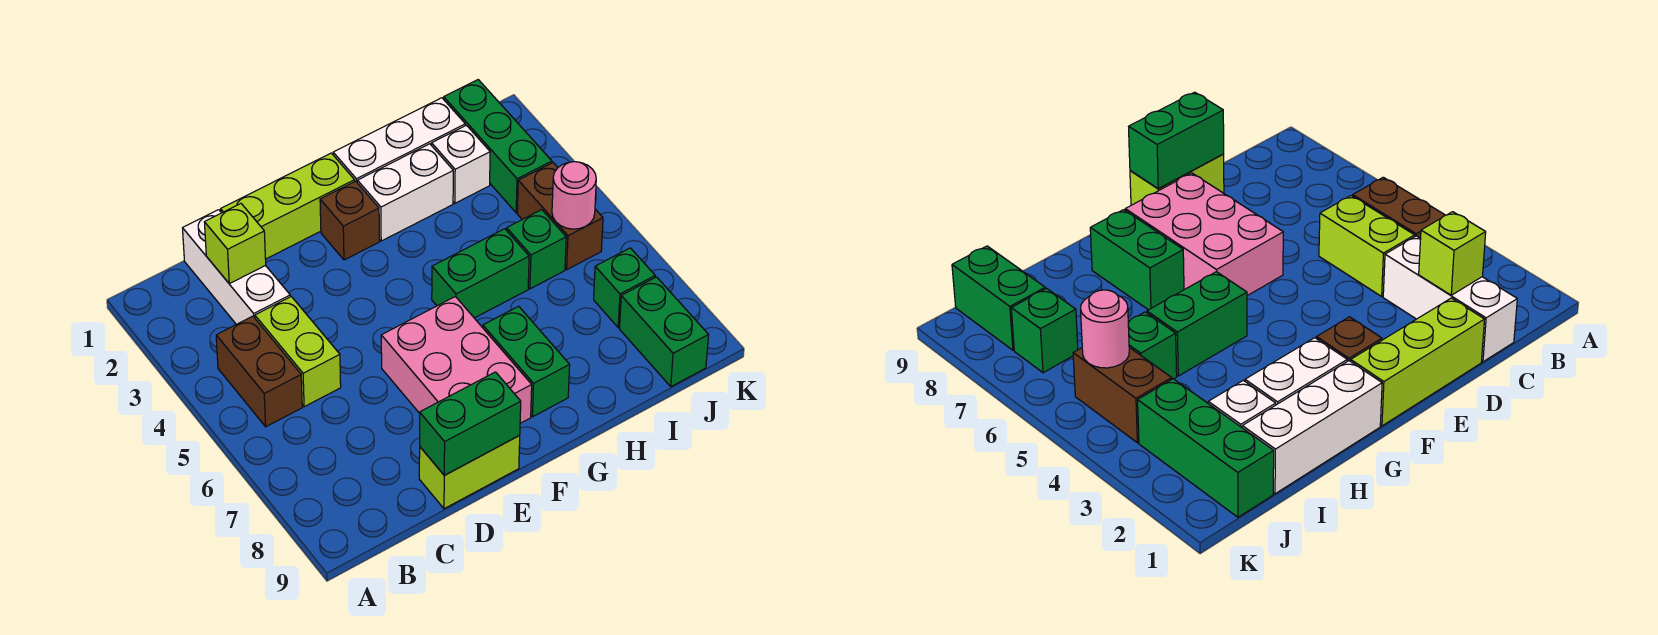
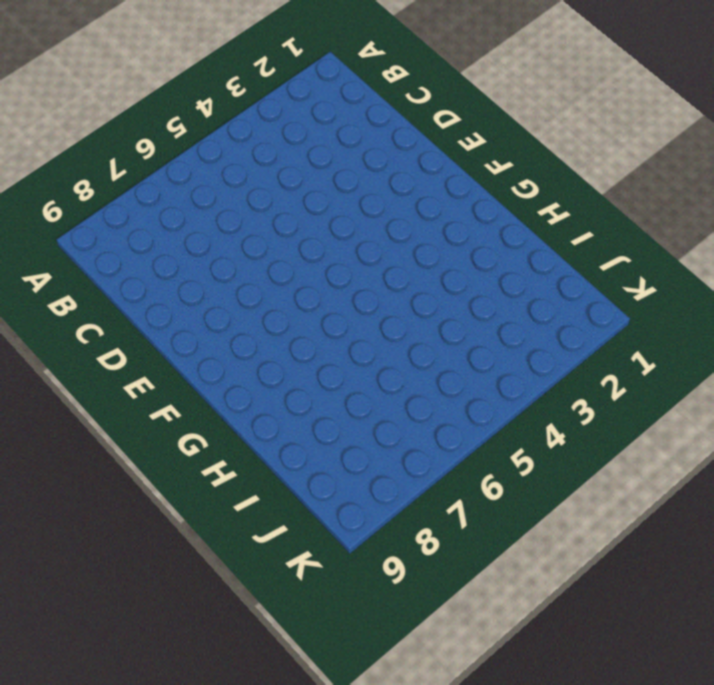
none -> brown brick B4:B5 level 1
none -> white brick C1:C3 level 1
none -> lime brick C4:C5 level 1

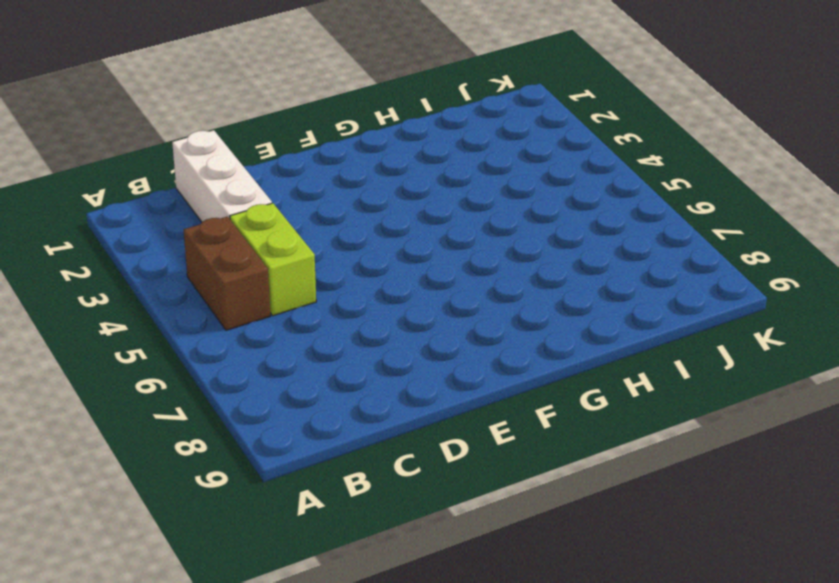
none -> lime brick D1:F1 level 1
none -> lime brick D9:E9 level 1
none -> pink brick E6:F8 level 1

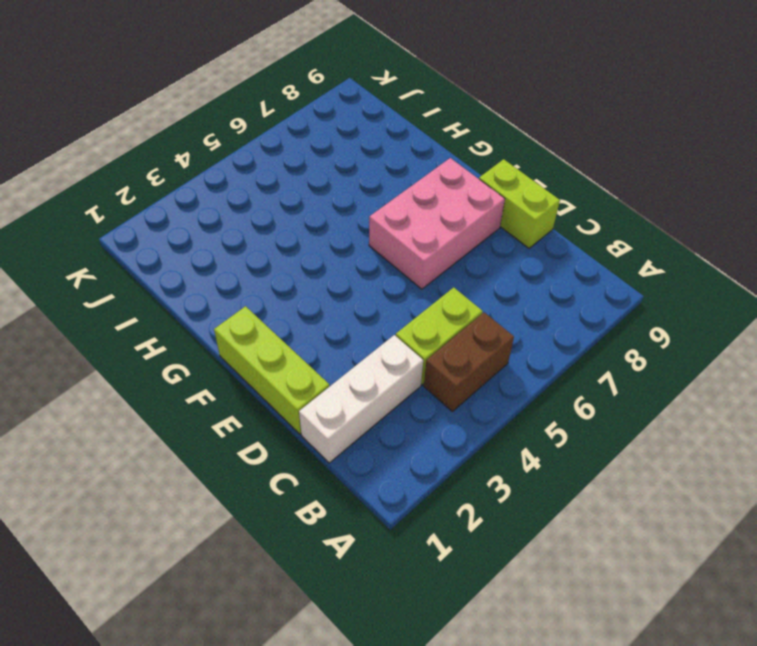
none -> brown brick F2 level 1
none -> white brick G1:I1 level 1
none -> white brick G2:H2 level 1

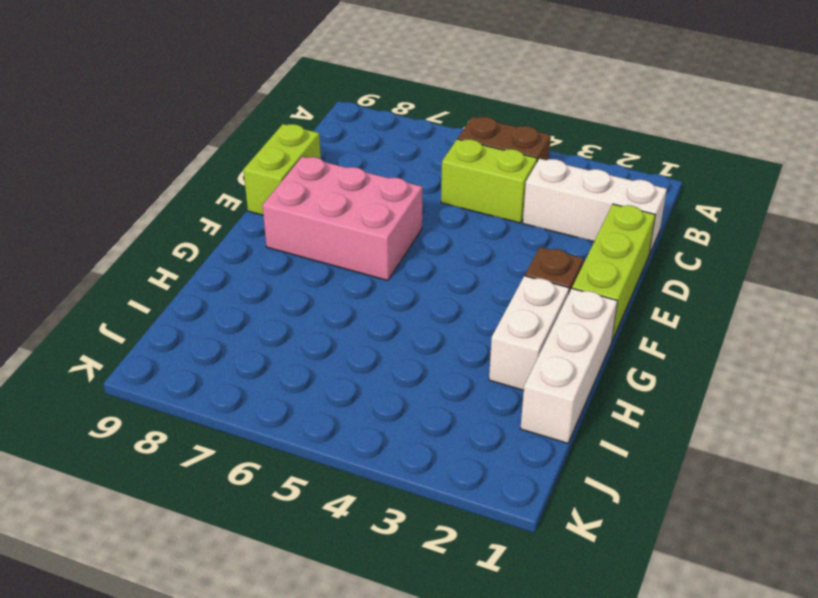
none -> green brick G5:H5 level 1
none -> green brick G7:G8 level 1
none -> white brick I2 level 1

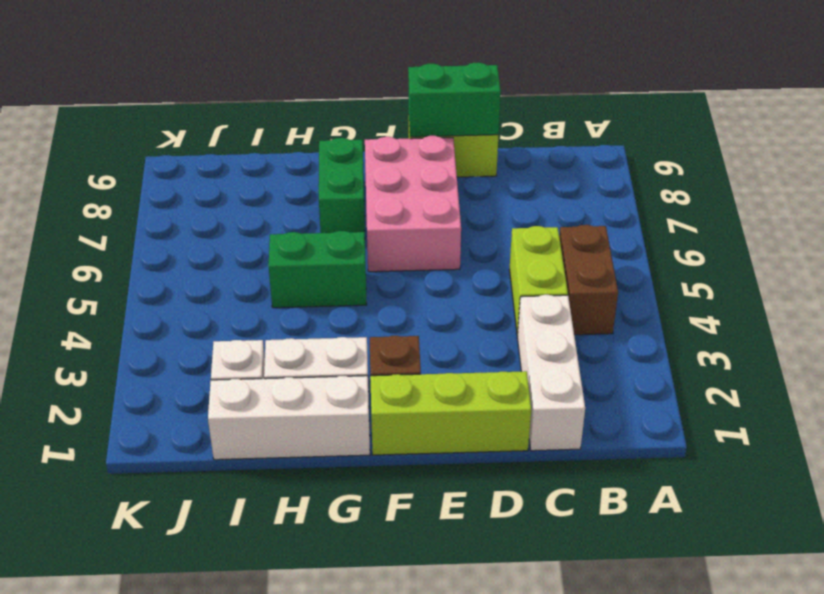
none -> green brick I5 level 1
none -> green brick J1:J3 level 1
none -> brown brick J4:J5 level 1

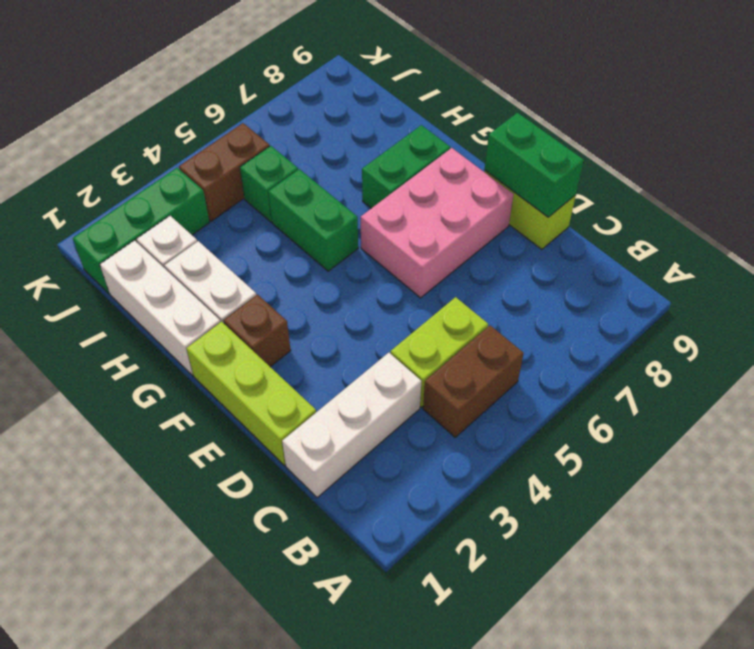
none -> green brick J7 level 1
none -> green brick J8:J9 level 1
none -> lime brick C2 level 2

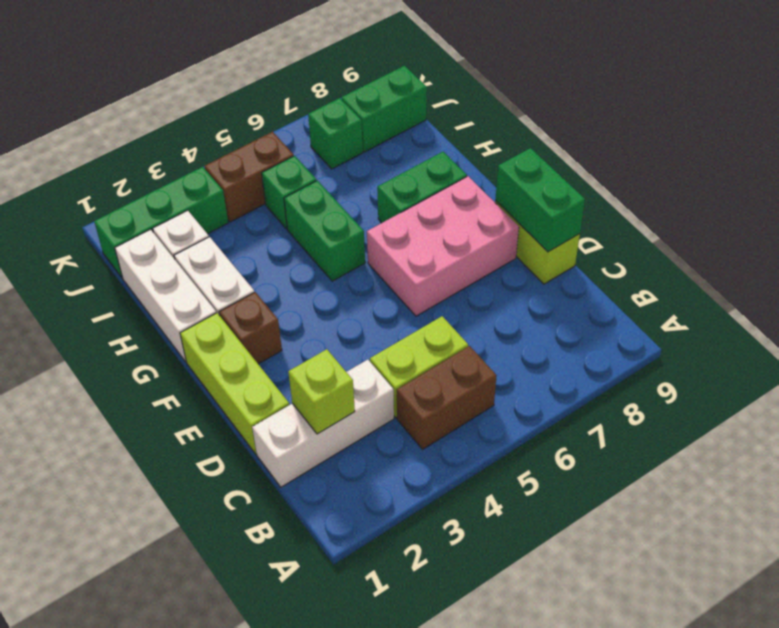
none -> pink round brick J5 level 2

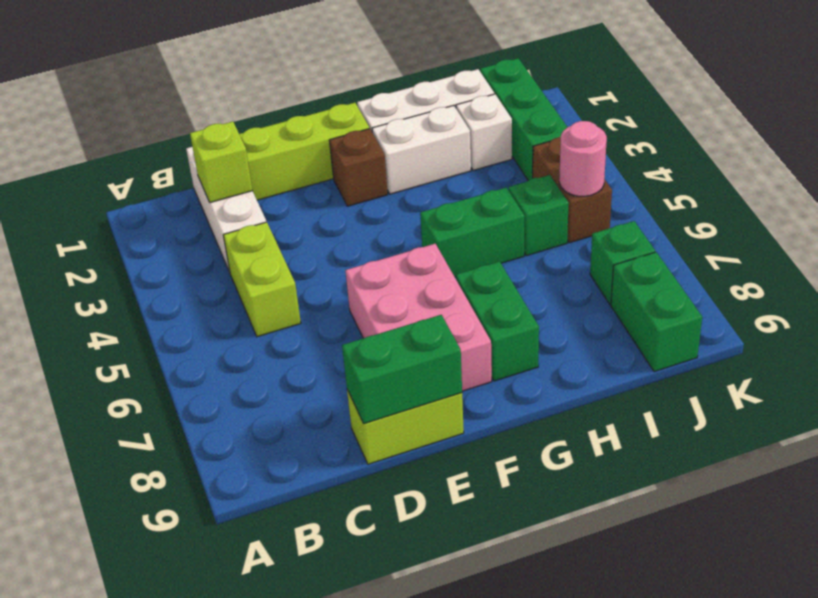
none -> brown brick B4:B5 level 1

